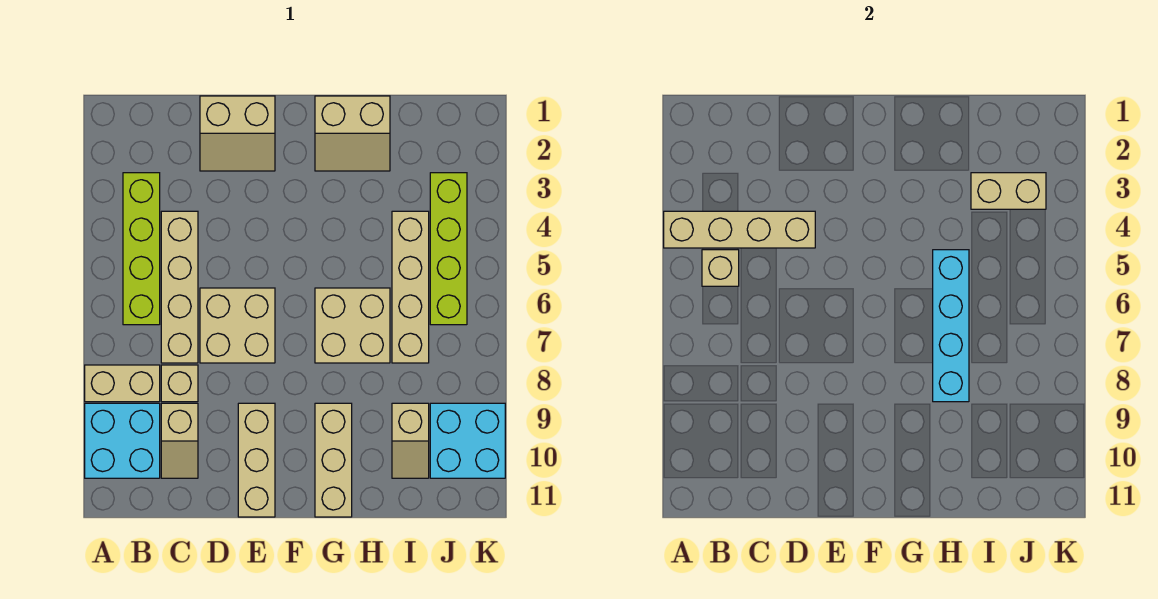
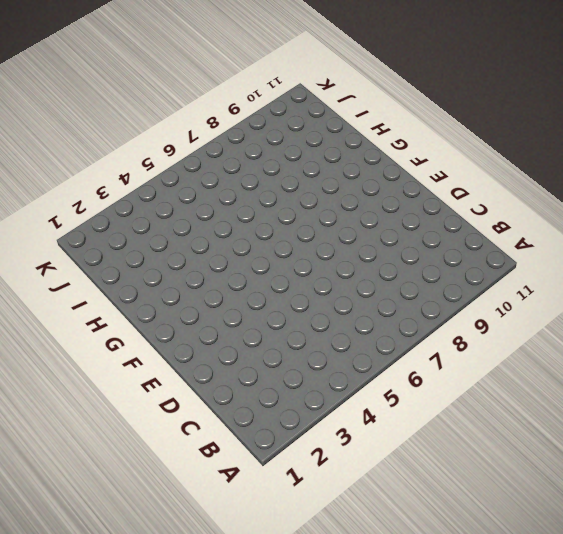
none -> tan brick A8:B8 level 1
none -> cyan brick A9:B10 level 1
none -> lime brick B3:B6 level 1

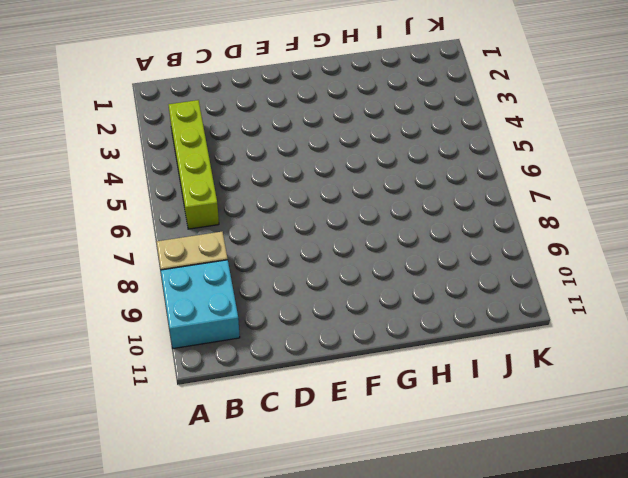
none -> tan brick C4:C7 level 1
none -> tan brick C8 level 1
none -> tan slope C9:C10 level 1 top 9

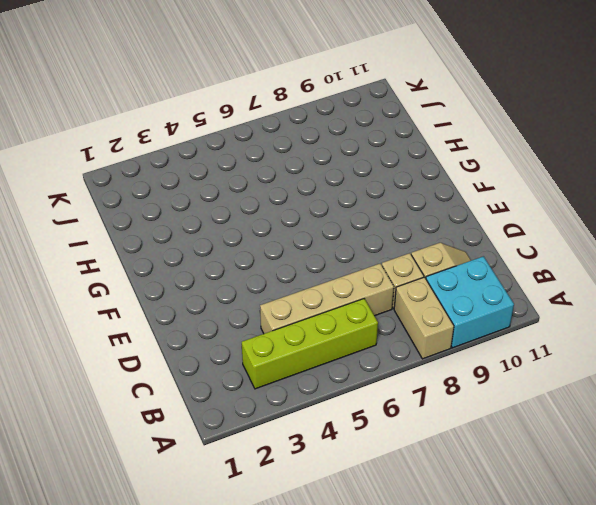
none -> tan slope D1:E2 level 1 top 1
none -> tan brick D6:E7 level 1
none -> tan brick E9:E11 level 1

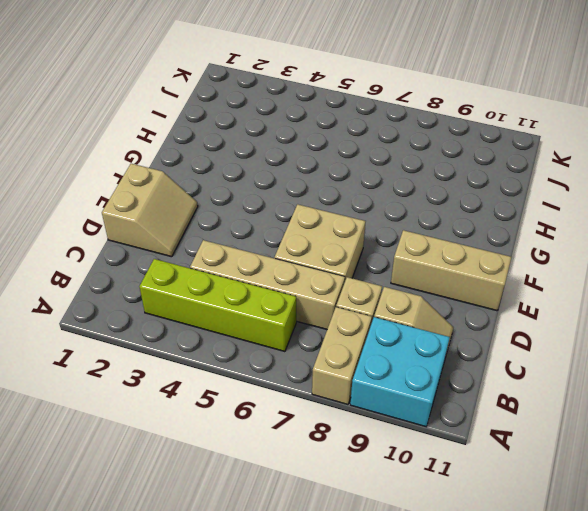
none -> tan slope G1:H2 level 1 top 1
none -> tan brick G6:H7 level 1
none -> tan brick G9:G11 level 1

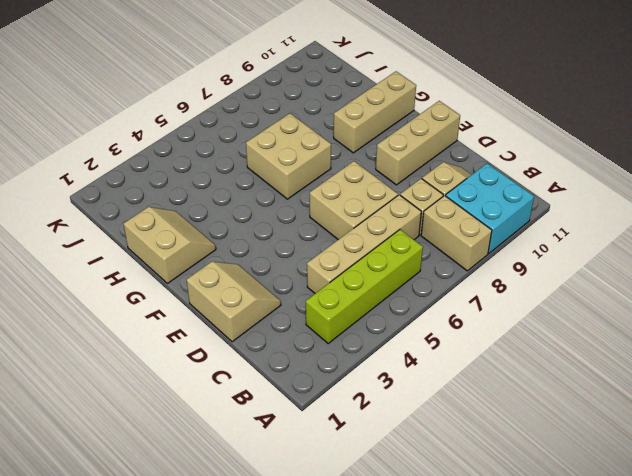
none -> tan brick I4:I7 level 1
none -> tan slope I9:I10 level 1 top 9
none -> lime brick J3:J6 level 1

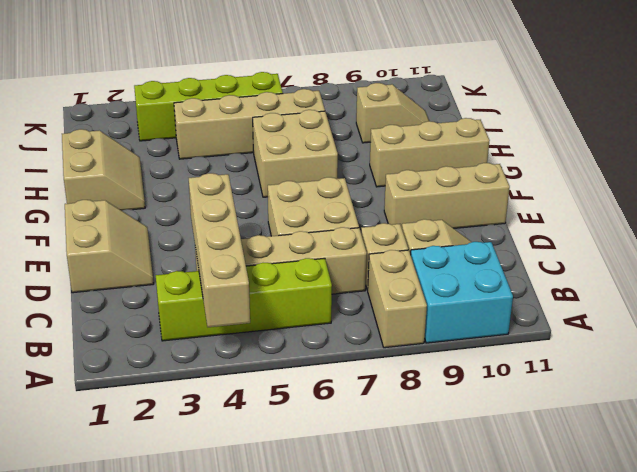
none -> cyan brick J9:K10 level 1
none -> tan brick B5 level 2
none -> cyan brick H5:H8 level 2

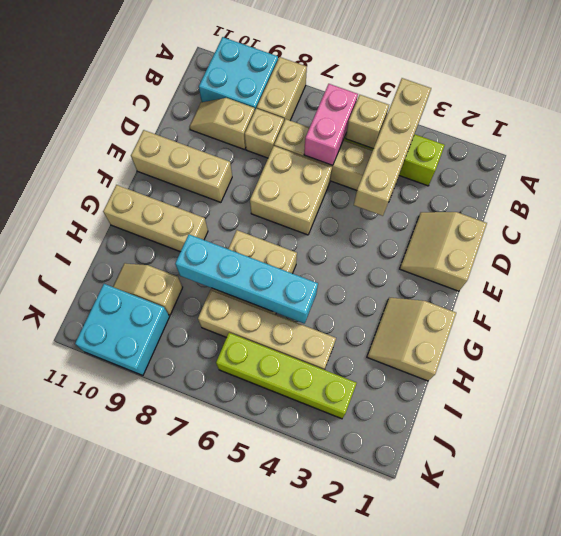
pink brick B6:C6 level 2 -> none
none -> tan brick I3:J3 level 2

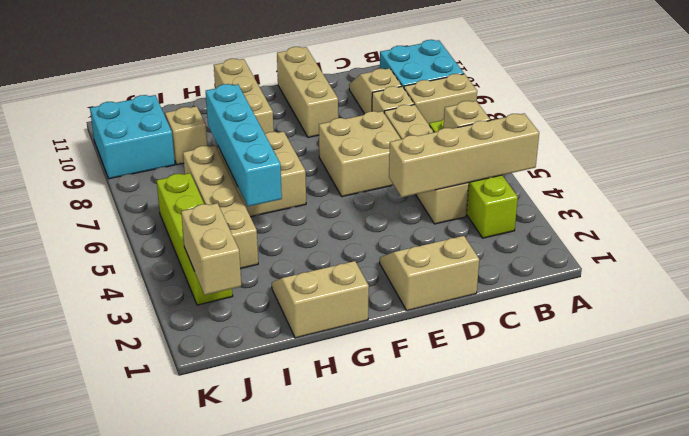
tan brick J2:J3 level 2 -> tan brick I3:J3 level 2

